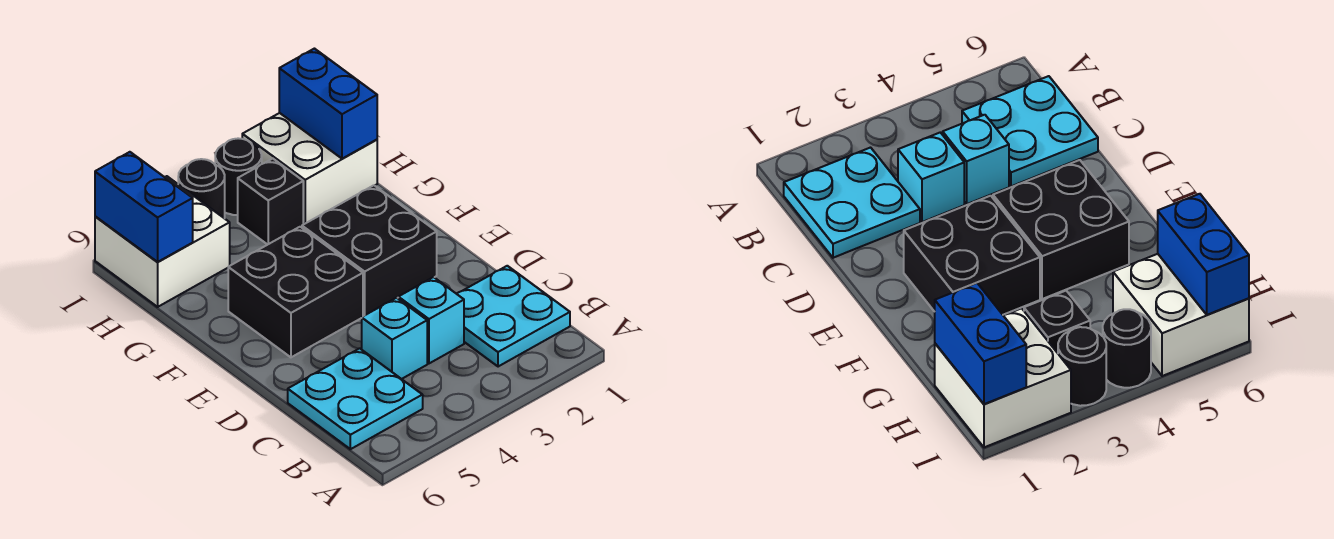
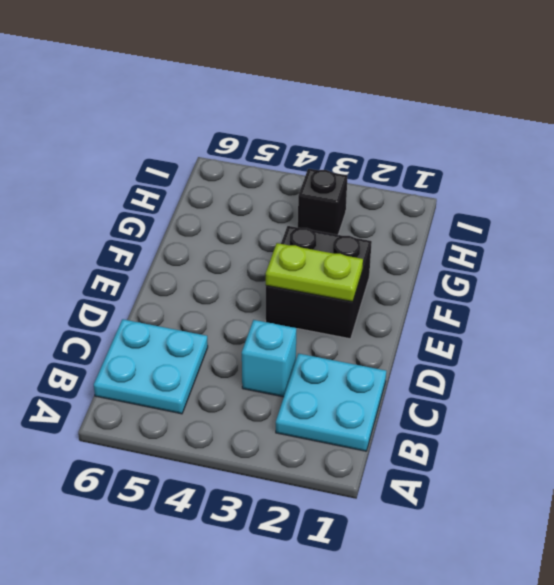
lime plate E2:E3 level 2 -> none
none -> cyan brick C4 level 1
none -> black brick E4:F5 level 1
none -> white brick H1:I2 level 1

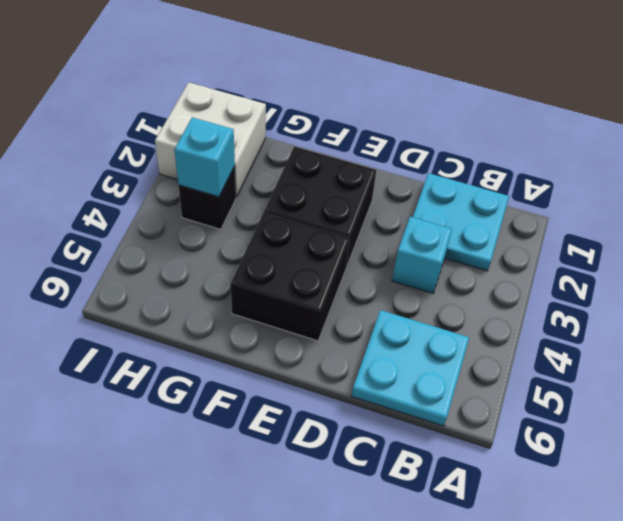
cyan brick H3 level 2 -> cyan brick C4 level 1
none -> white brick H5:I6 level 1
none -> black round brick I3 level 1
none -> black round brick I4 level 1

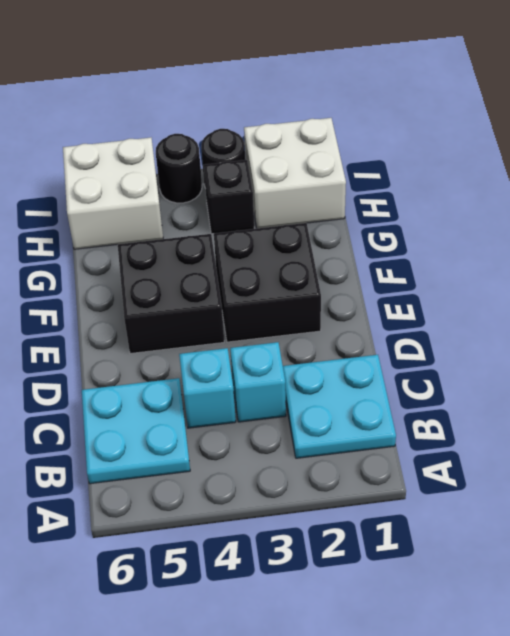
none -> blue brick H1:I1 level 2
none -> blue brick H6:I6 level 2

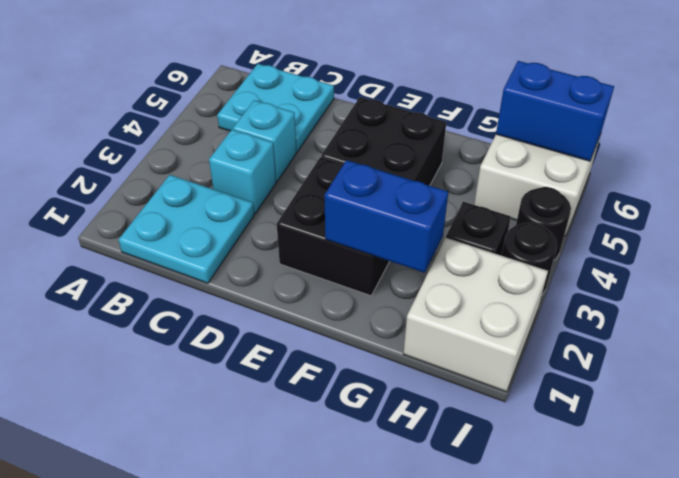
blue brick F2:G2 level 2 -> blue brick H1:I1 level 2

